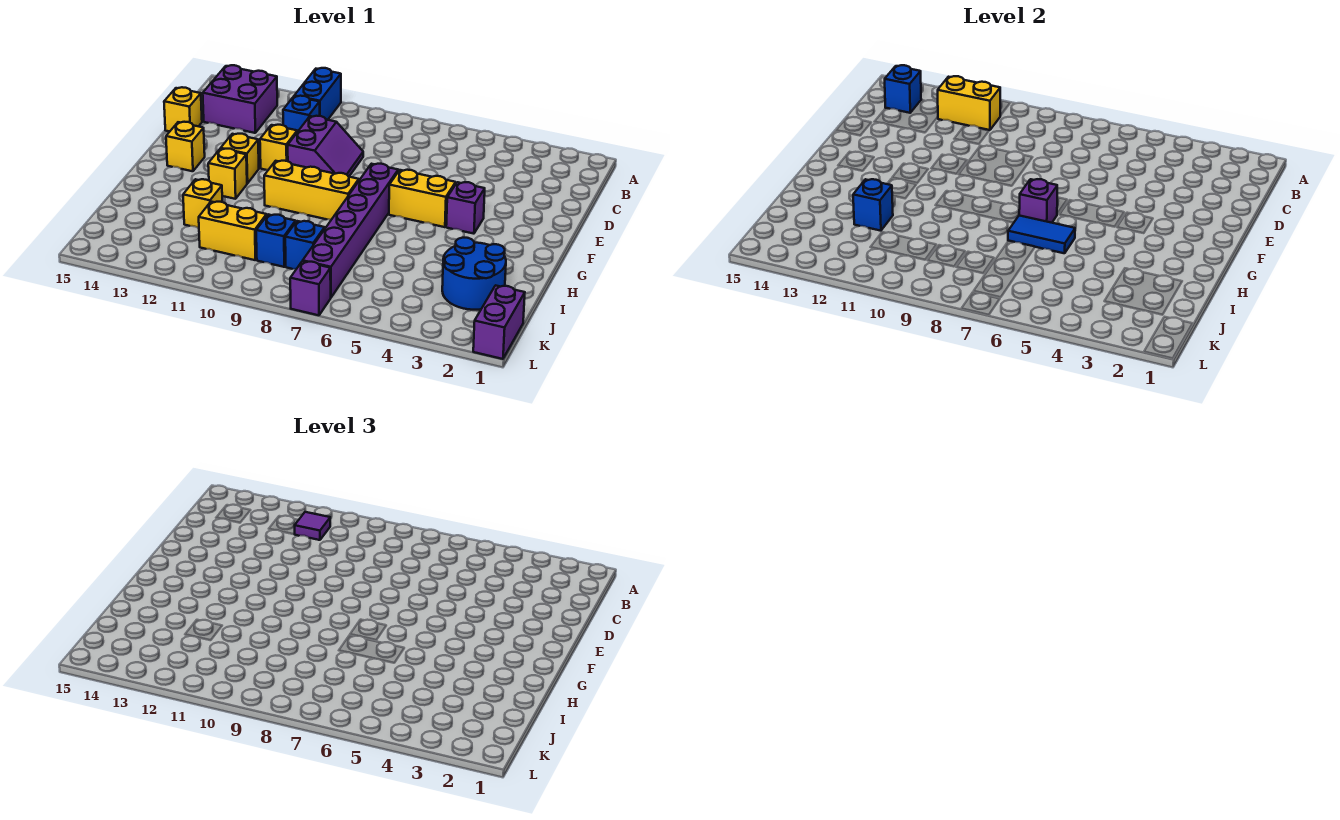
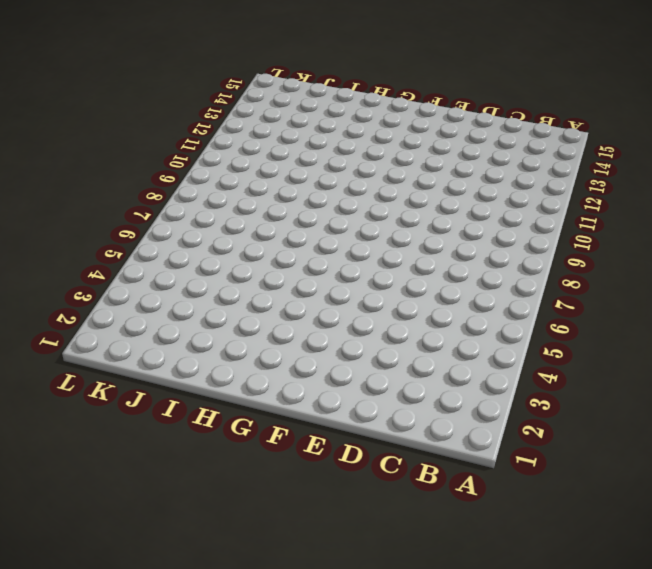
none -> blue brick A11:B11 level 1
none -> purple brick B13:C14 level 1
none -> blue brick C11 level 1

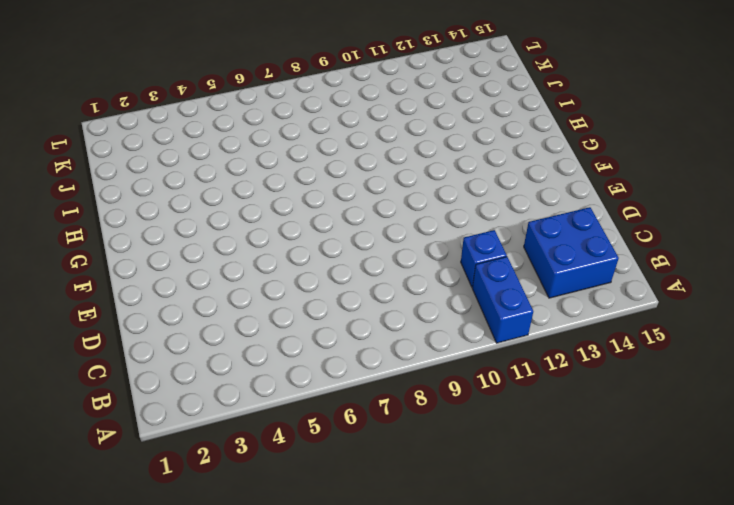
blue brick B13:C14 level 1 -> purple brick B13:C14 level 1
none -> purple slope D9:E10 level 1 top 10
none -> yellow brick D15 level 1
none -> yellow brick E11 level 1

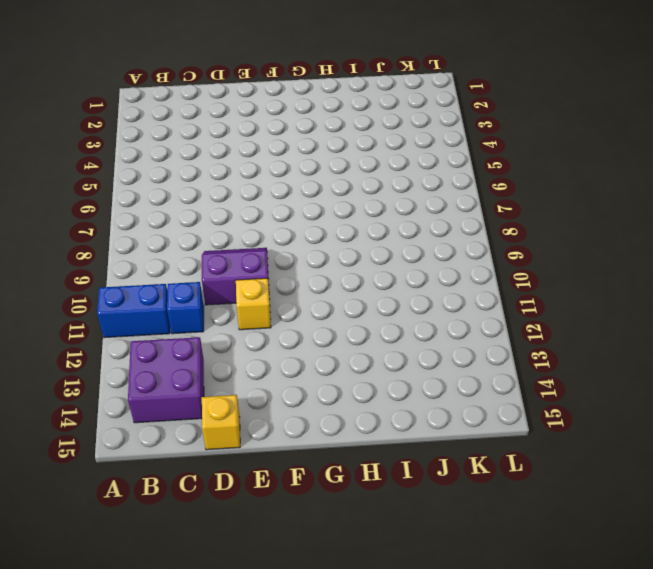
none -> purple brick F4 level 1
none -> yellow brick F5:F6 level 1
none -> purple brick F7:K7 level 1

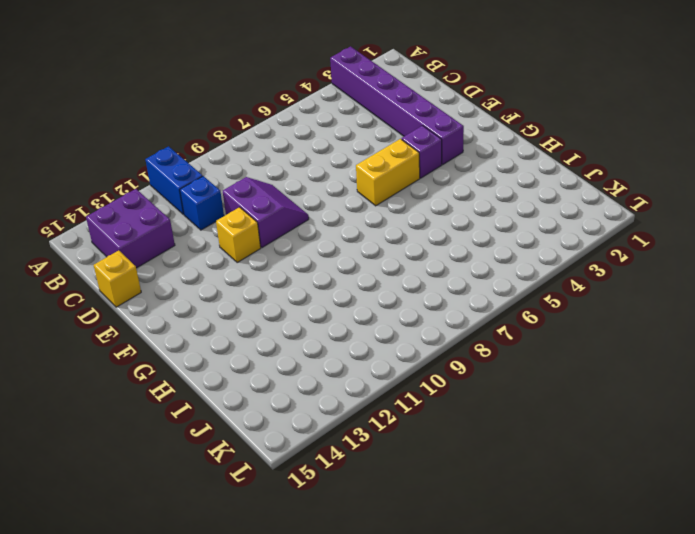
purple brick A3:F3 level 1 -> purple brick F7:K7 level 1
none -> yellow brick F12 level 1
none -> yellow brick F14 level 1
none -> yellow brick G8:G10 level 1

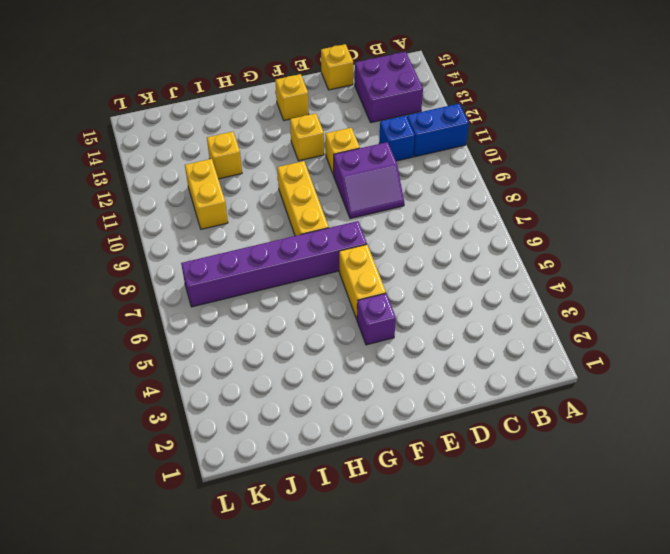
none -> yellow brick G12 level 1
none -> blue round brick I2:J3 level 1
none -> blue brick J8 level 1

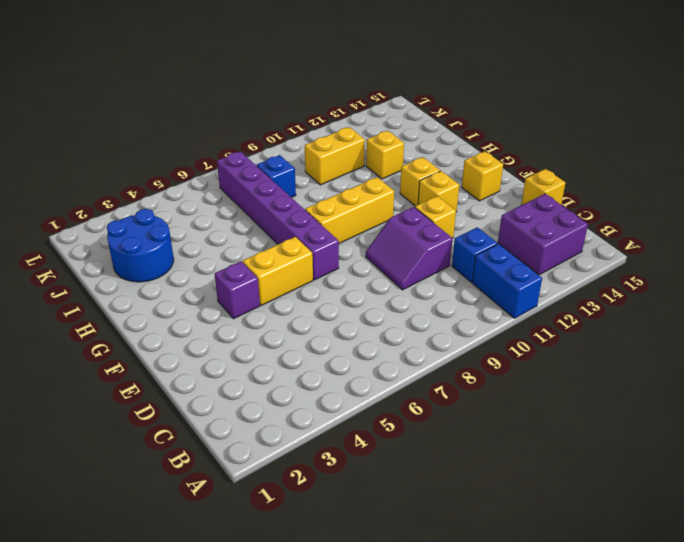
none -> blue brick J9 level 1
none -> purple brick K1:L1 level 1
none -> purple brick L7 level 1

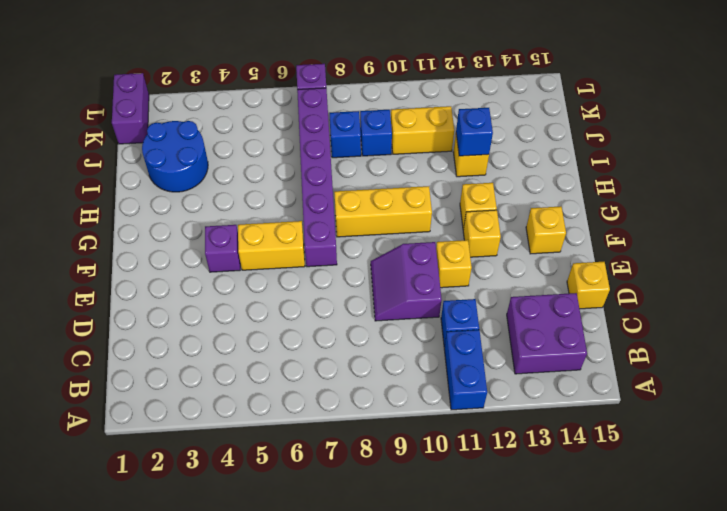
none -> yellow brick B11:B12 level 2
none -> blue brick B14 level 2
none -> purple brick G7 level 2

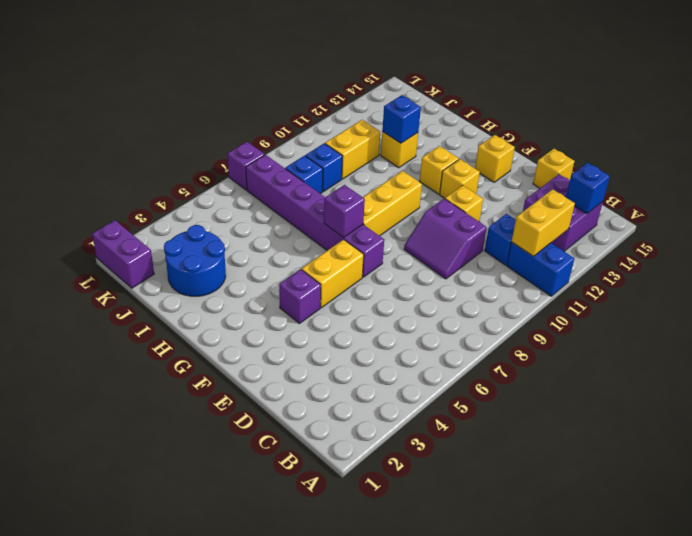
none -> blue tile H6:H7 level 2
none -> purple tile B11 level 3

